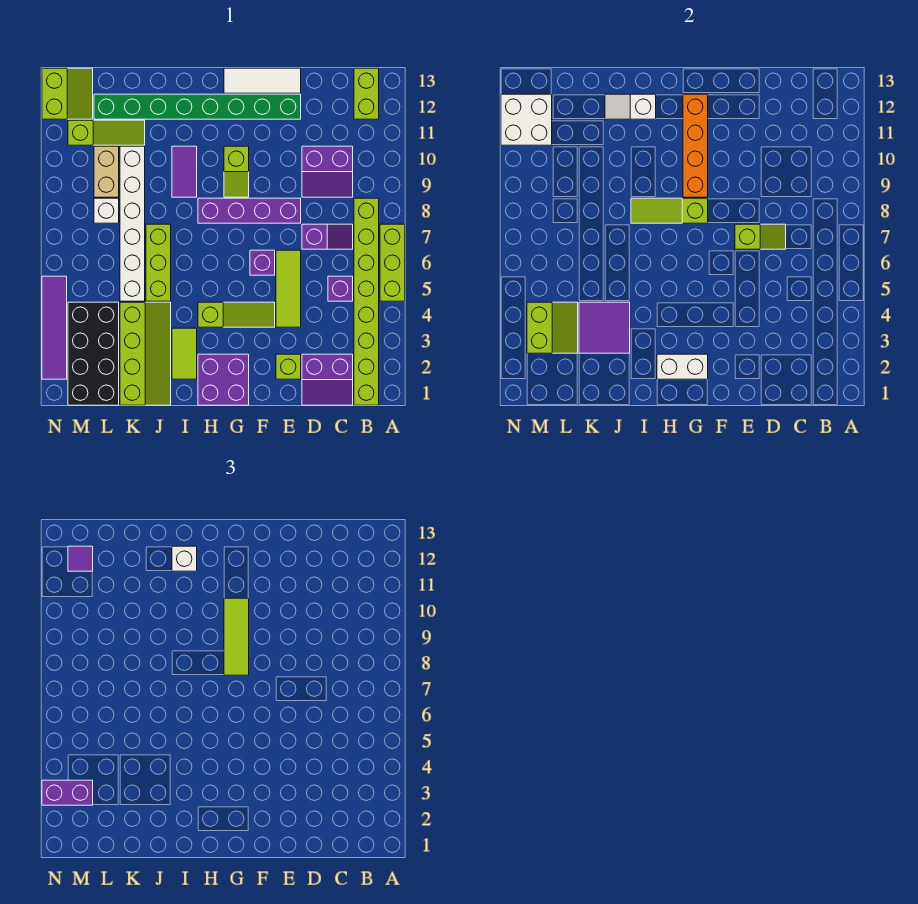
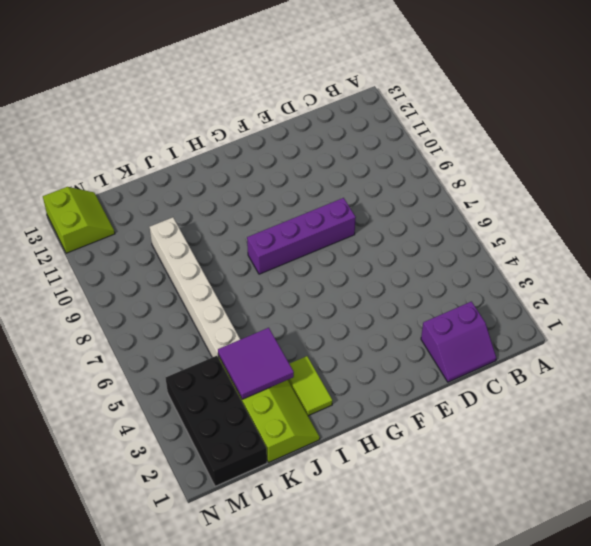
none -> lime brick A5:A7 level 1
none -> lime brick B1:B8 level 1
none -> lime brick B12:B13 level 1
none -> purple brick C5 level 1

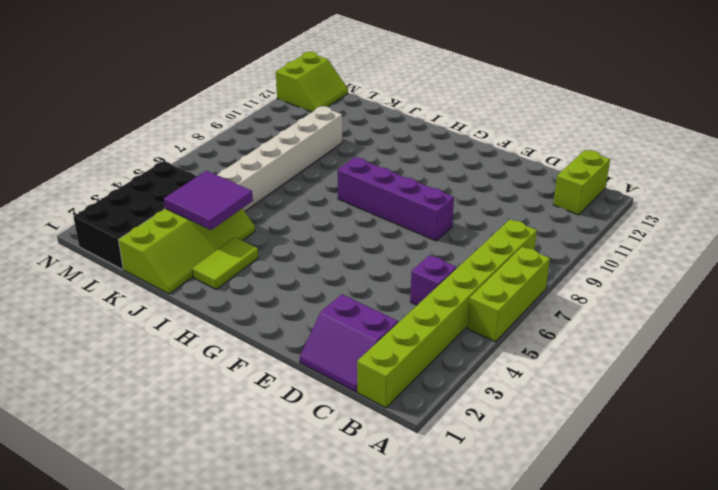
none -> purple slope C7:D7 level 1 top D
none -> purple slope C9:D10 level 1 top 10
none -> lime brick E2 level 1
none -> lime tile E4:E6 level 1

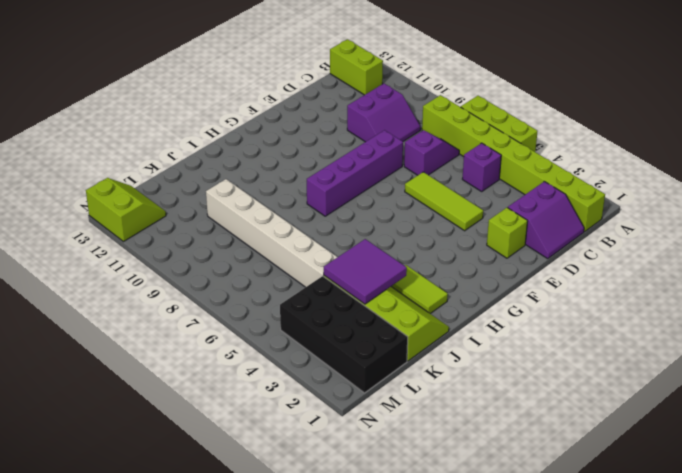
none -> green brick E12:L12 level 1
none -> white tile E13:G13 level 1
none -> lime slope F4:H4 level 1 top H
none -> purple brick F6 level 1

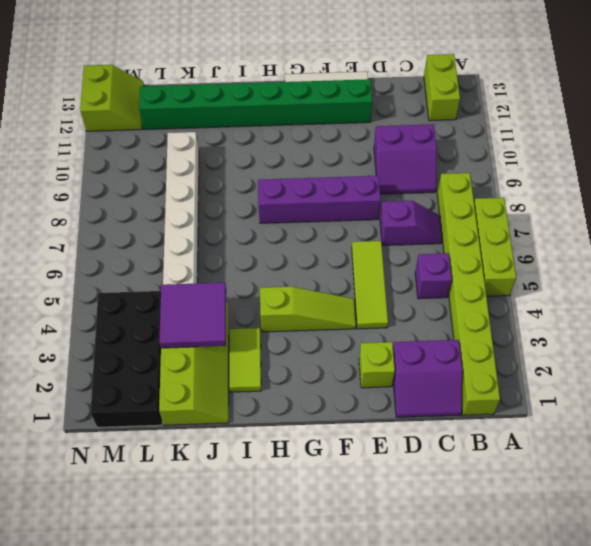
none -> purple brick F6 level 1
none -> purple brick G1:H2 level 1
none -> lime slope G9:G10 level 1 top 10
none -> purple tile I9:I10 level 1

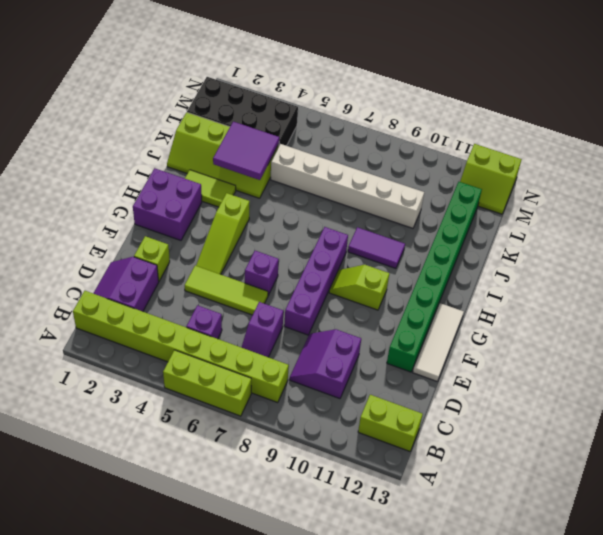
none -> lime brick J5:J7 level 1
none -> lime slope K11:M11 level 1 top M
none -> white brick L8 level 1
none -> tan brick L9:L10 level 1

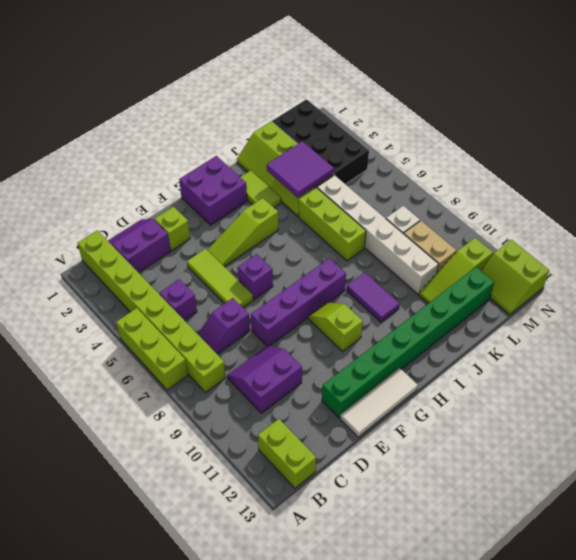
none -> purple tile N2:N5 level 1
none -> lime slope D7:E7 level 2 top E
none -> white brick G2:H2 level 2
none -> lime slope G8:I8 level 2 top G

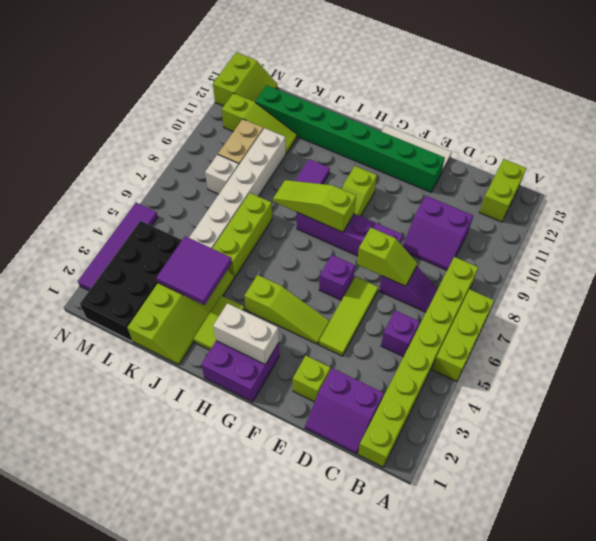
none -> orange brick G9:G12 level 2
none -> white slope I12:J12 level 2 top I
none -> lime slope L3:M4 level 2 top M
none -> white brick M11:N12 level 2

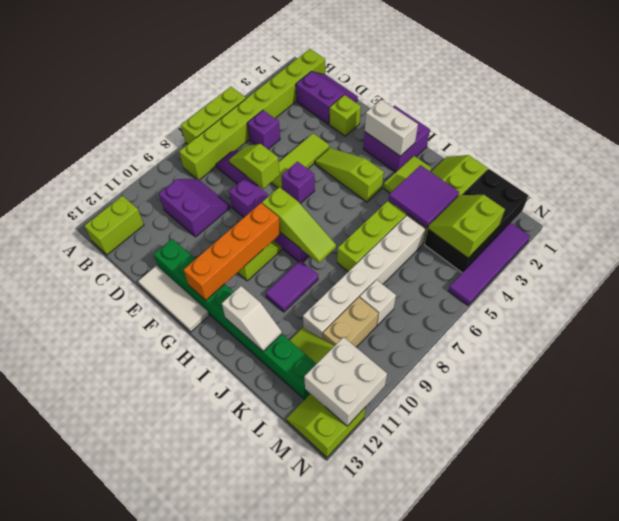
none -> lime tile G8:G10 level 3
none -> white brick I12 level 3
none -> purple brick M3:N3 level 3
none -> purple tile M12 level 3

